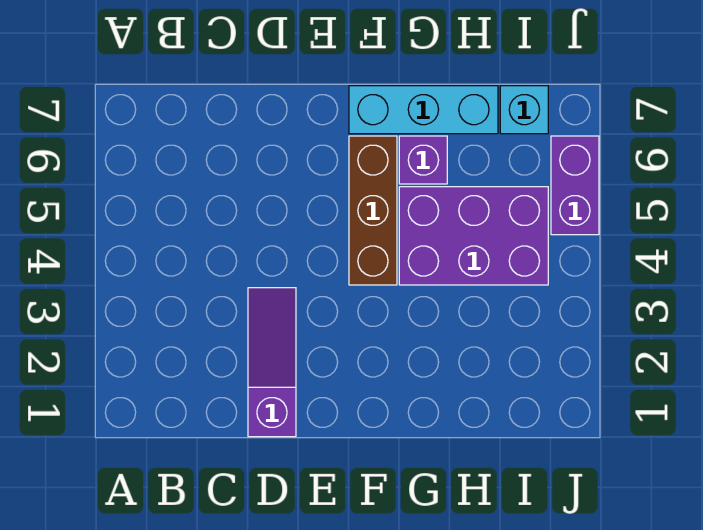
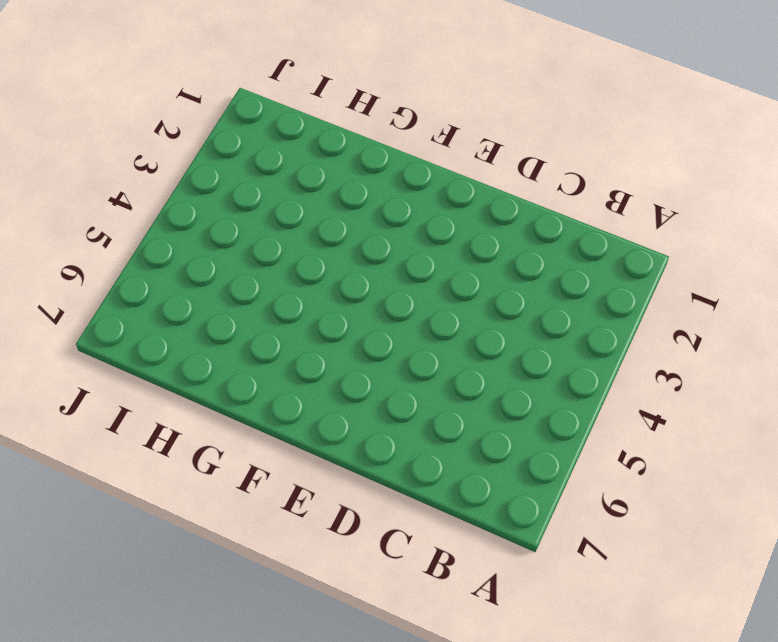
none -> purple slope D1:D3 level 1 top 1
none -> brown brick F4:F6 level 1

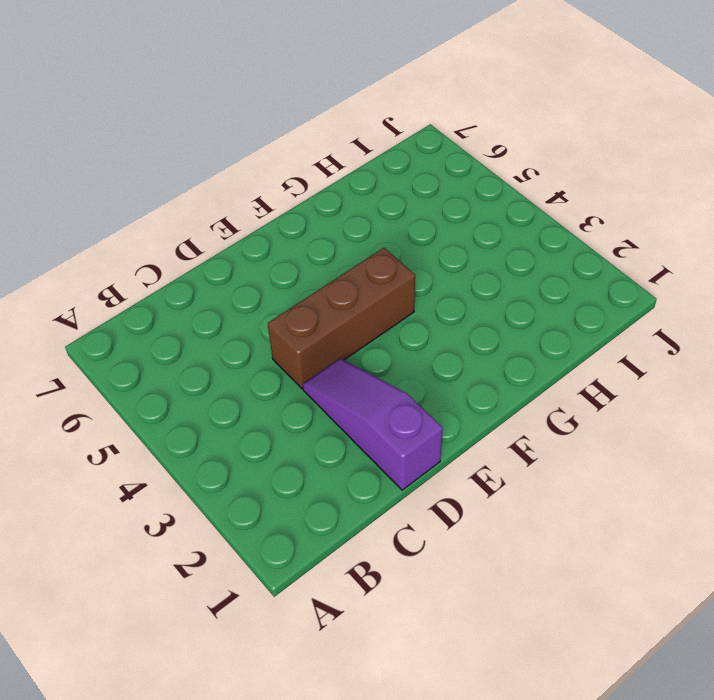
brown brick D4:F4 level 1 -> brown brick F4:F6 level 1
none -> cyan brick F7:H7 level 1
none -> purple brick G4:I5 level 1

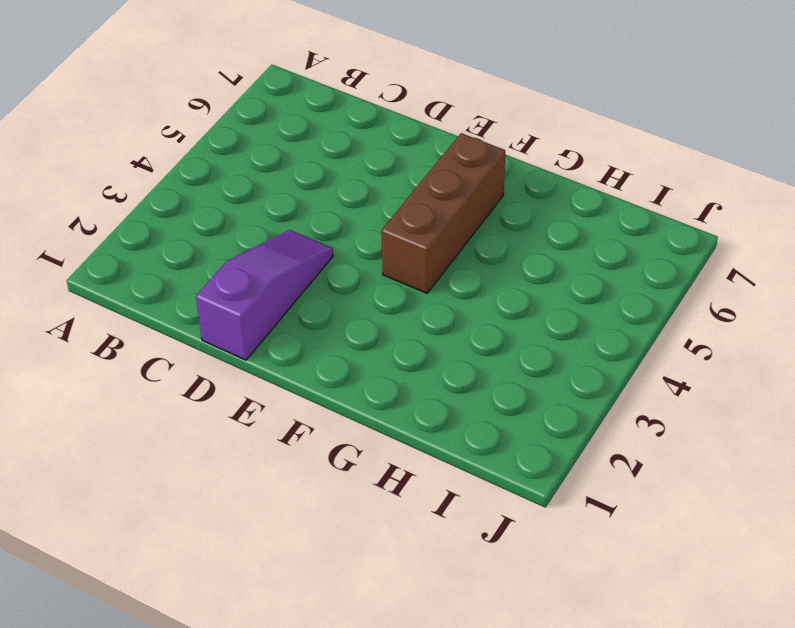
none -> cyan brick F7:H7 level 1
none -> purple brick G4:I5 level 1

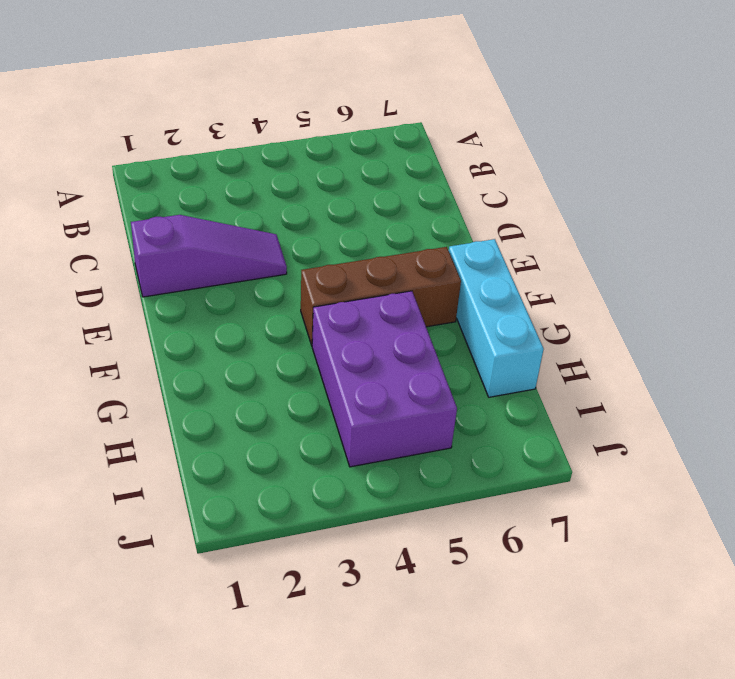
none -> purple brick G6 level 1
none -> cyan brick I7 level 1

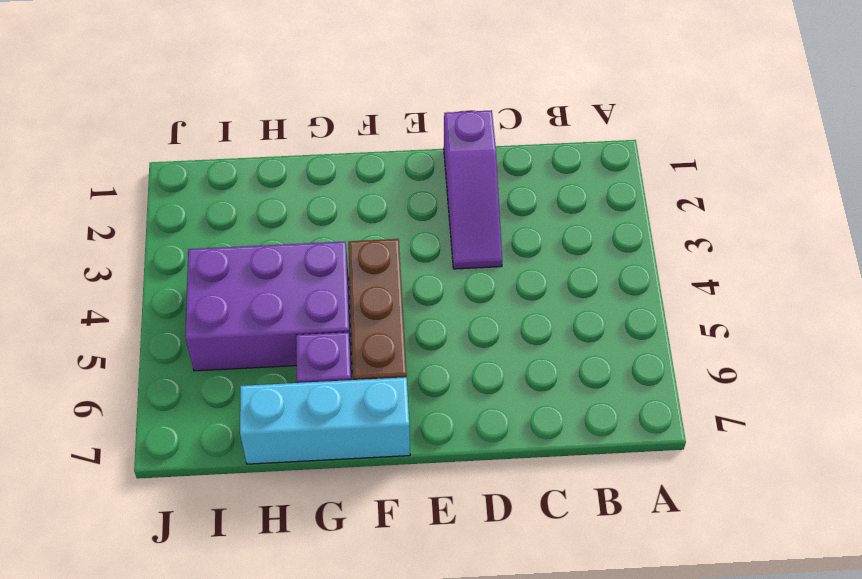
none -> cyan brick I7 level 1
none -> purple brick J5:J6 level 1

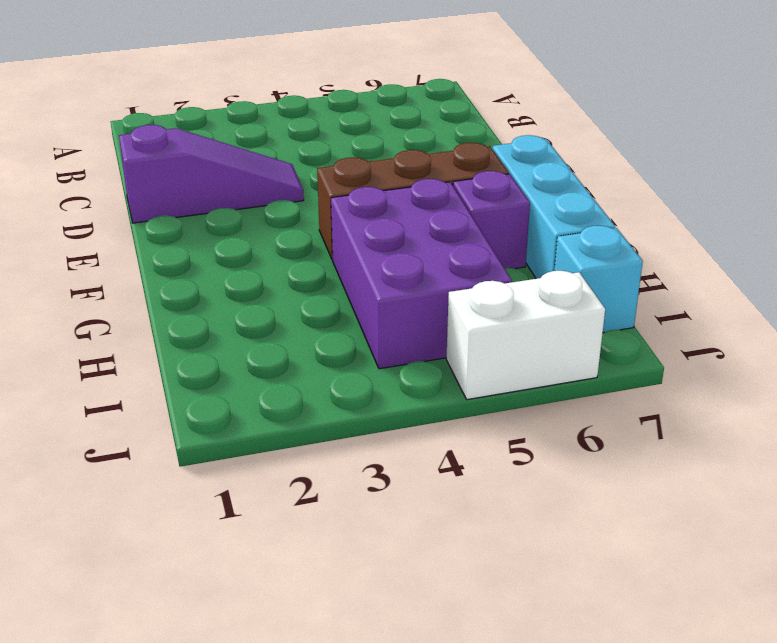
white brick J5:J6 level 1 -> purple brick J5:J6 level 1

